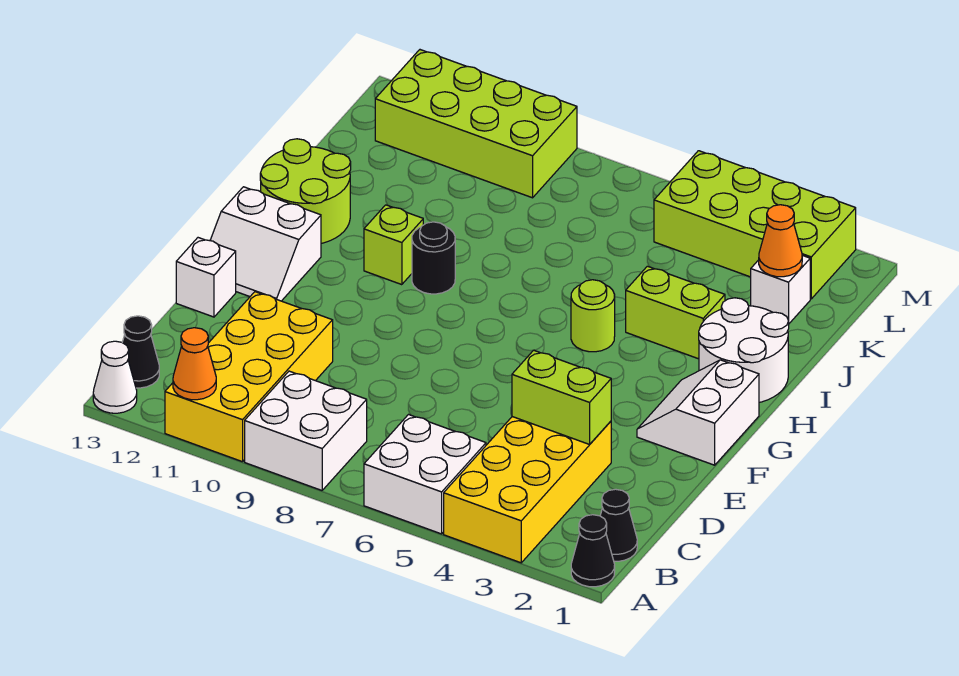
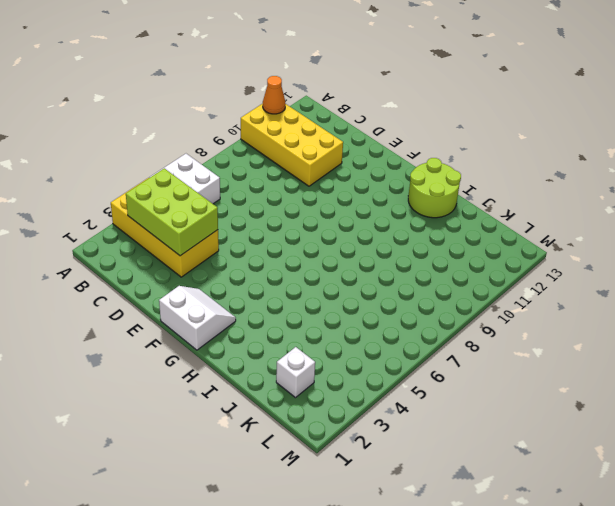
lime brick B3:D4 level 2 -> lime brick D3:D4 level 2
none -> black cone A1 level 1
none -> white brick A8:B9 level 1
none -> white cone A13 level 1

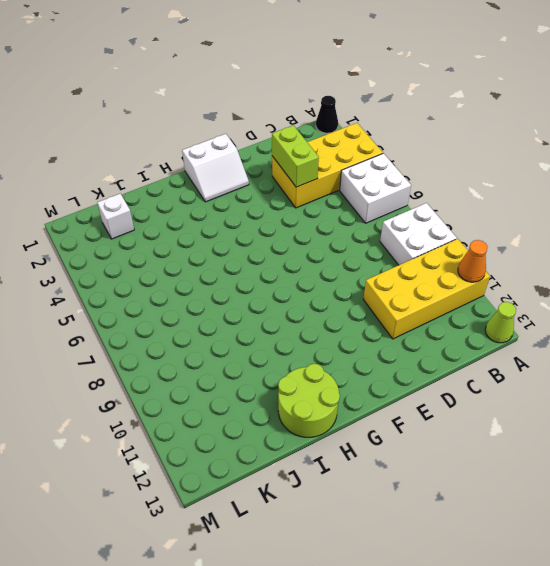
lime cone A13 level 1 -> white cone A13 level 1
none -> black cone B1 level 1
none -> black cone B13 level 1
none -> white brick E13 level 1

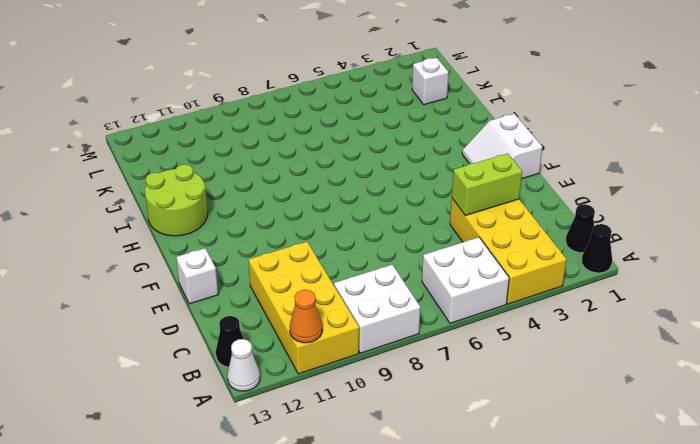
none -> white slope F12:G13 level 1 top G
none -> white round brick H1:I2 level 1
none -> lime round brick H5 level 1

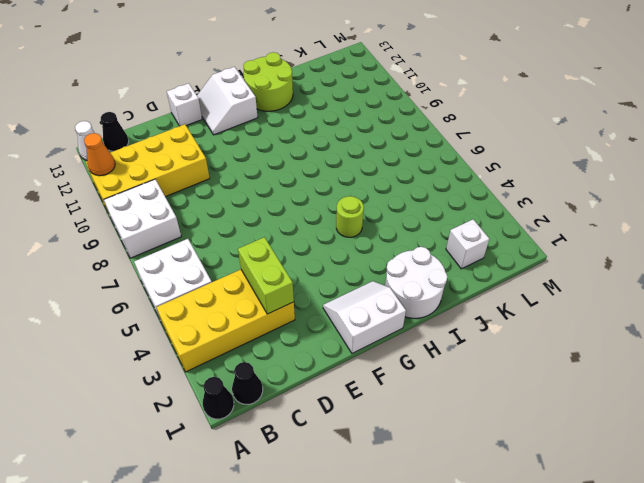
none -> black round brick H9 level 1
none -> lime brick H10 level 1
none -> lime brick I3:I4 level 1

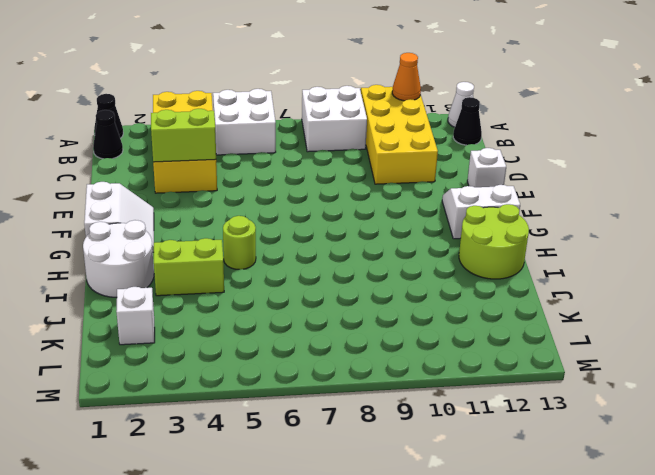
none -> black round brick H9 level 1
none -> lime brick H10 level 1
none -> lime brick L2:M5 level 1

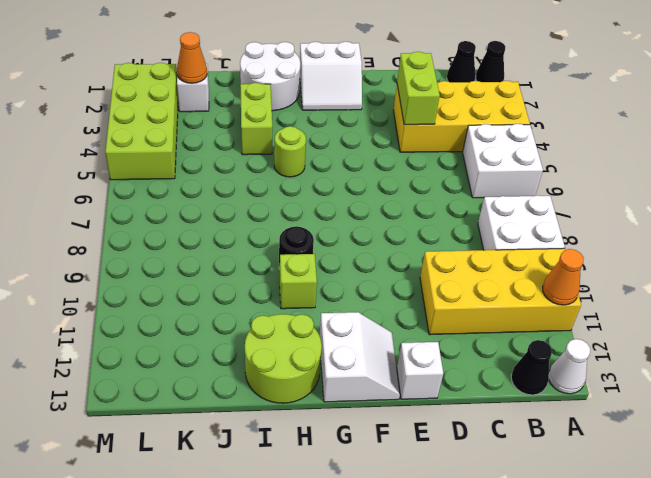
none -> lime brick L9:M12 level 1

